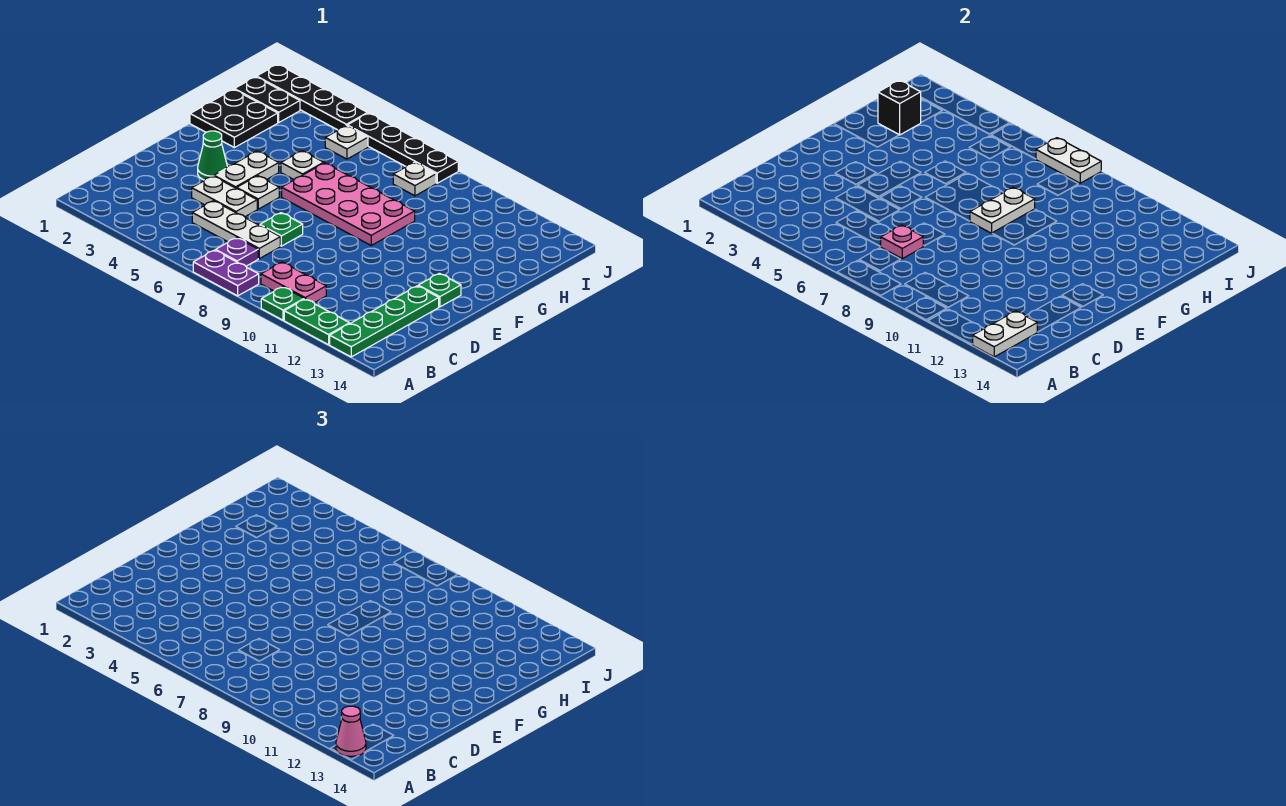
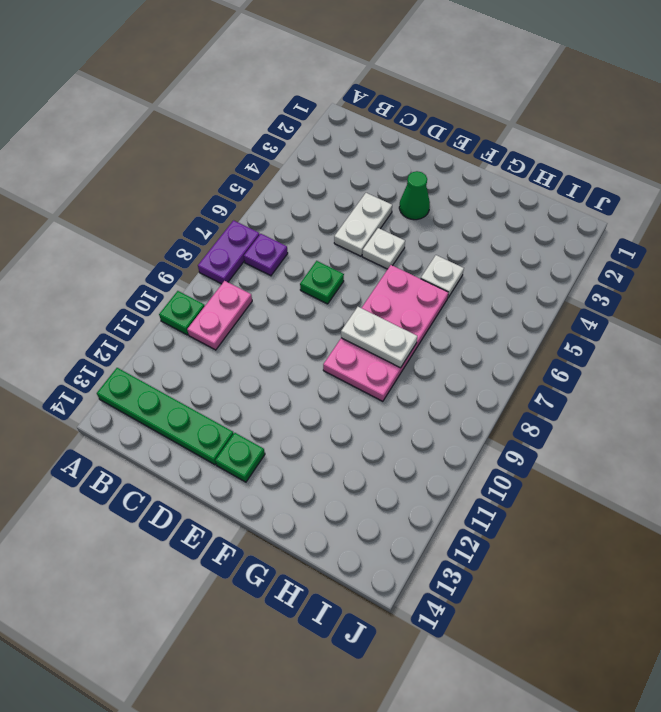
none -> green plate A11:A12 level 1
none -> white plate C5:C7 level 1
none -> white plate E4:F4 level 1

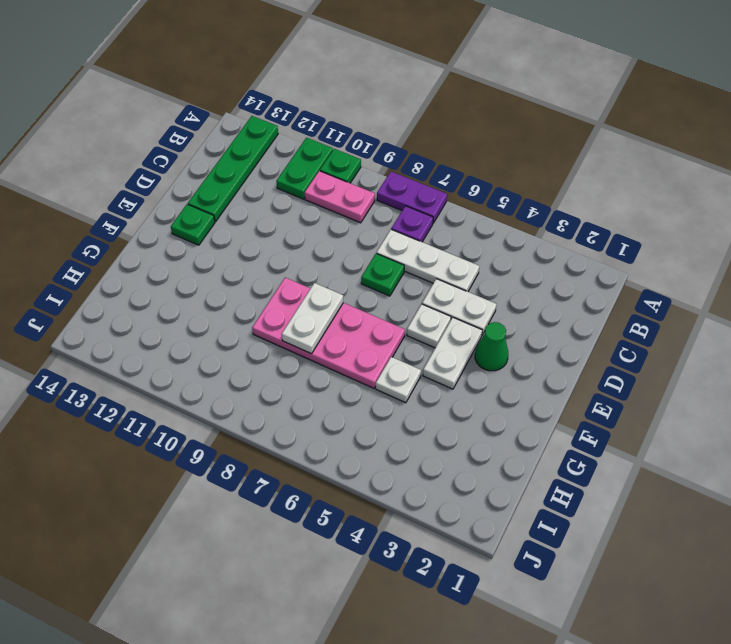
green plate A11:B11 level 1 -> green plate A11:A12 level 1
none -> black plate G1:H2 level 1
none -> black plate I1:I2 level 1
none -> white plate I5 level 1

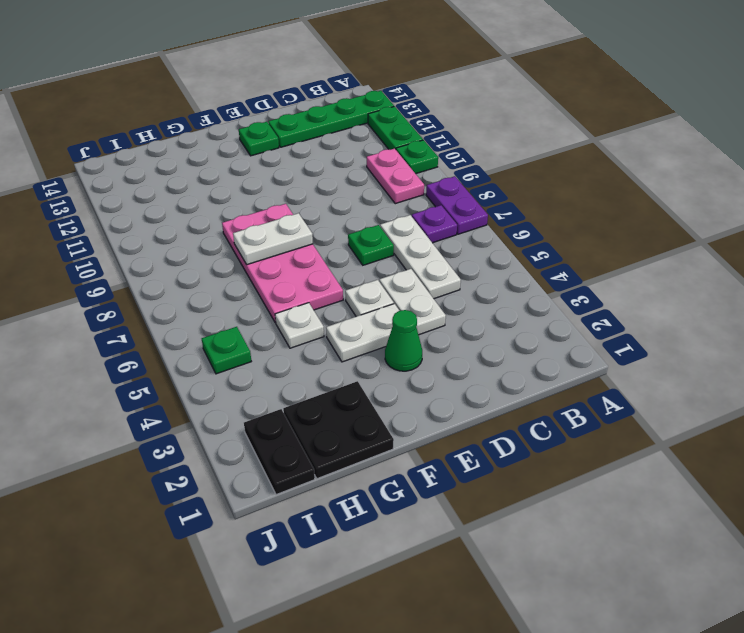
green plate I5 level 1 -> white plate I5 level 1
none -> white plate I8 level 1
none -> black plate J1:J4 level 1
none -> black plate J5:J8 level 1

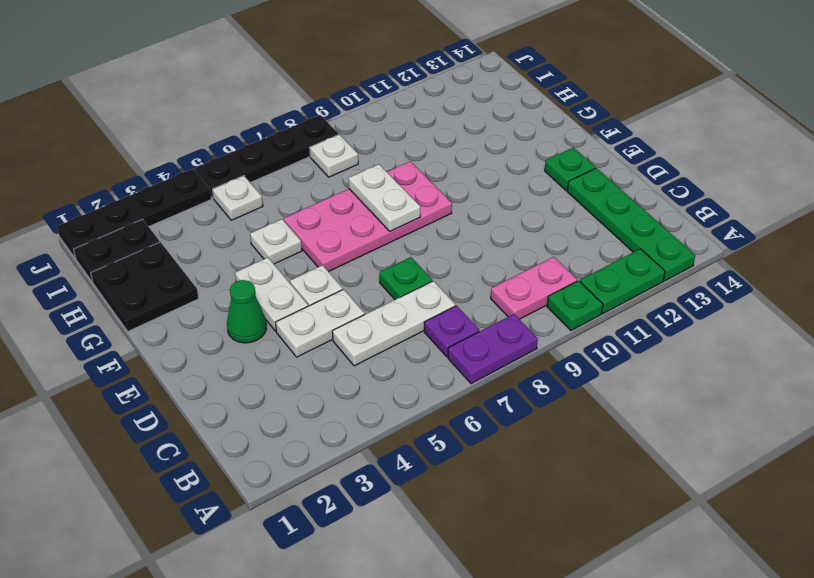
none -> white plate A13:B13 level 2
none -> pink plate C7 level 2
none -> black brick H2 level 2

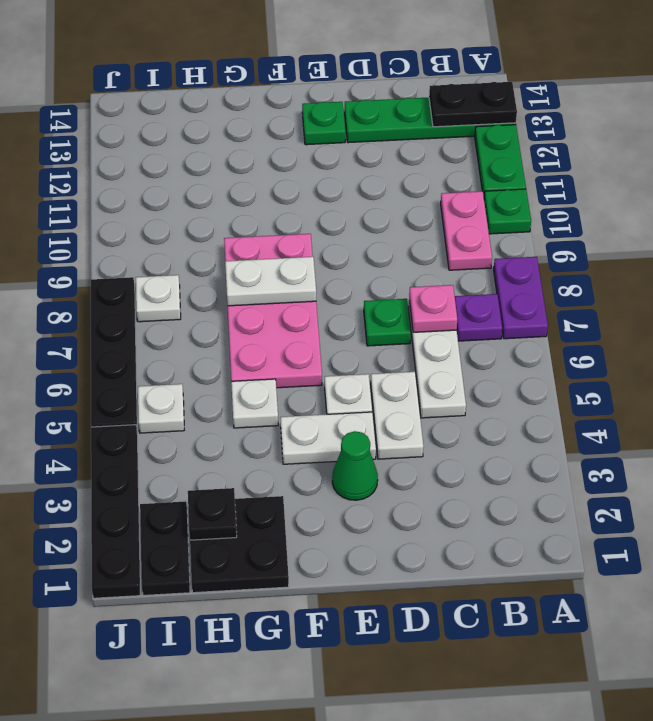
black plate A13:B13 level 2 -> white plate A13:B13 level 2
black plate H2 level 2 -> black brick H2 level 2
none -> white plate J7:J8 level 2
none -> pink cone A13 level 3

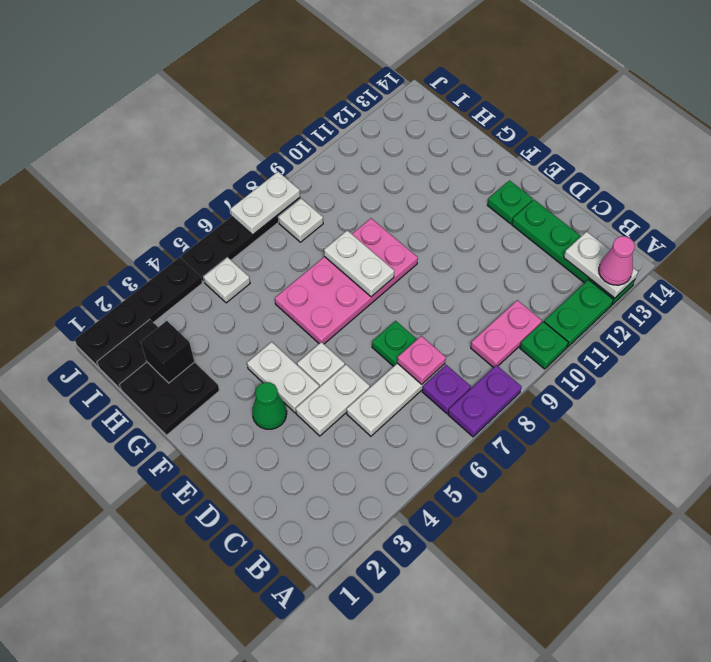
none -> white plate G5 level 1

